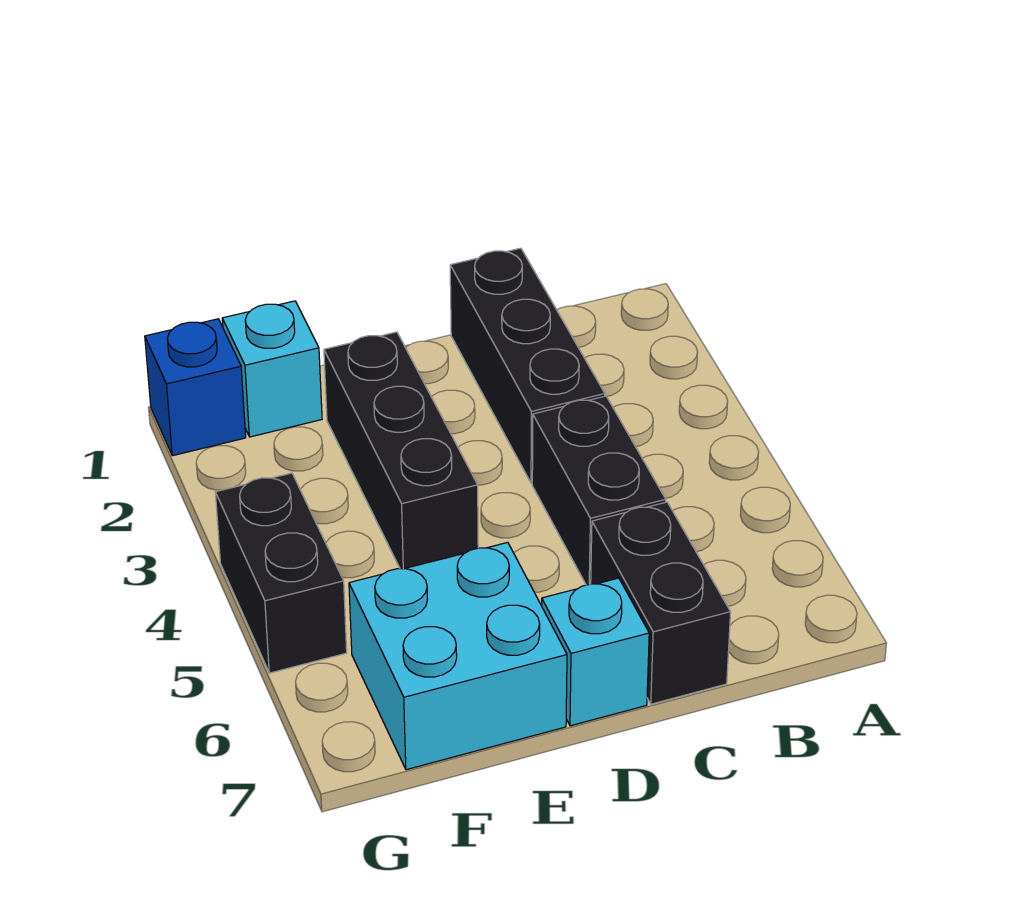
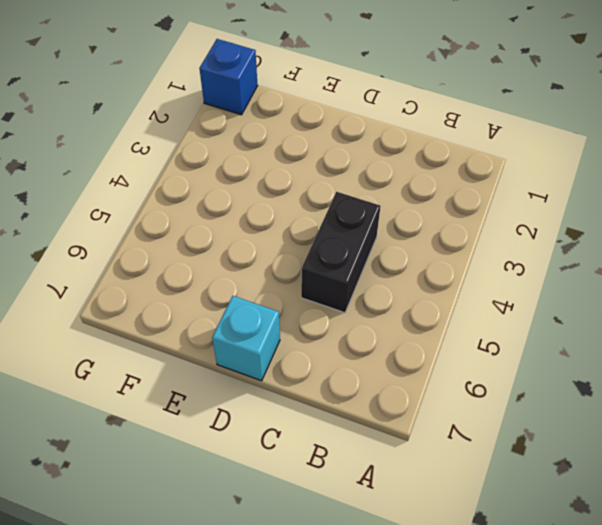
none -> black brick C1:C3 level 1
none -> black brick C6:C7 level 1

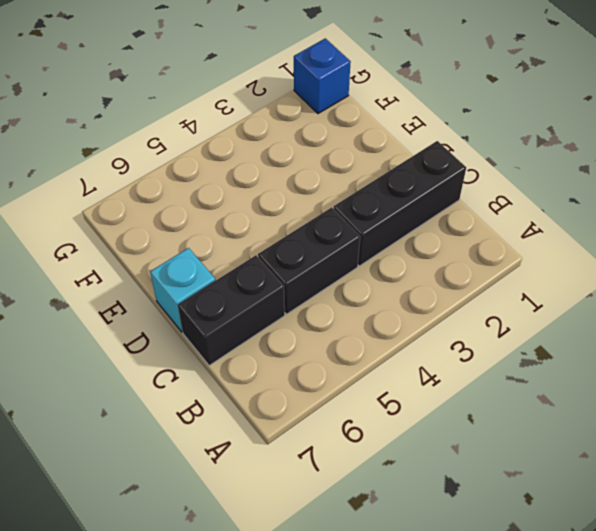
none -> black brick E2:E4 level 1
none -> cyan brick E6:F7 level 1

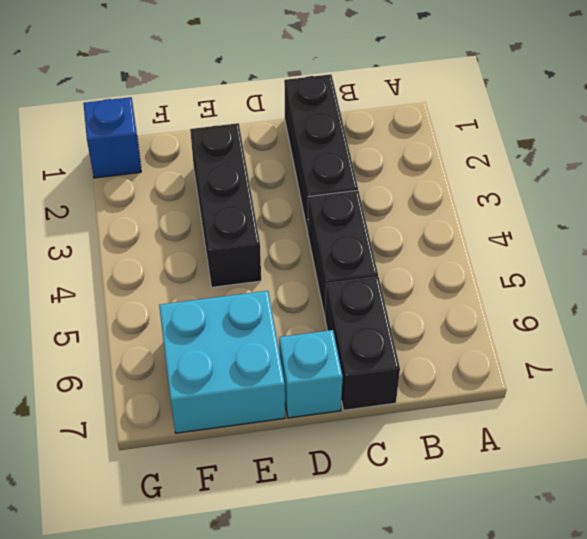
none -> cyan brick F1 level 1
none -> black brick G4:G5 level 1

